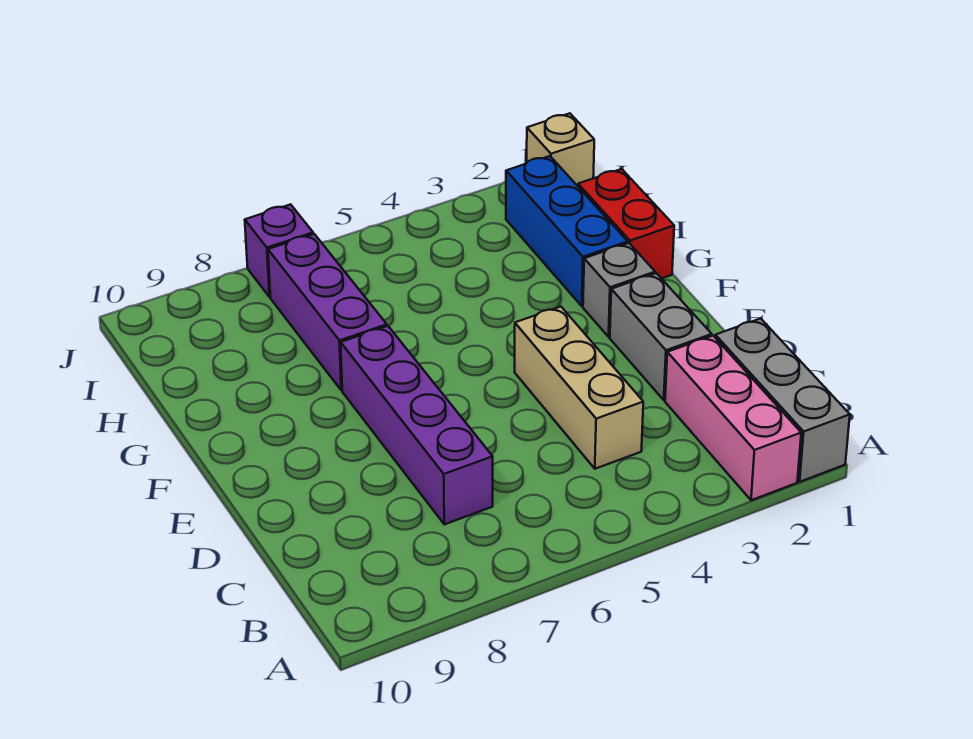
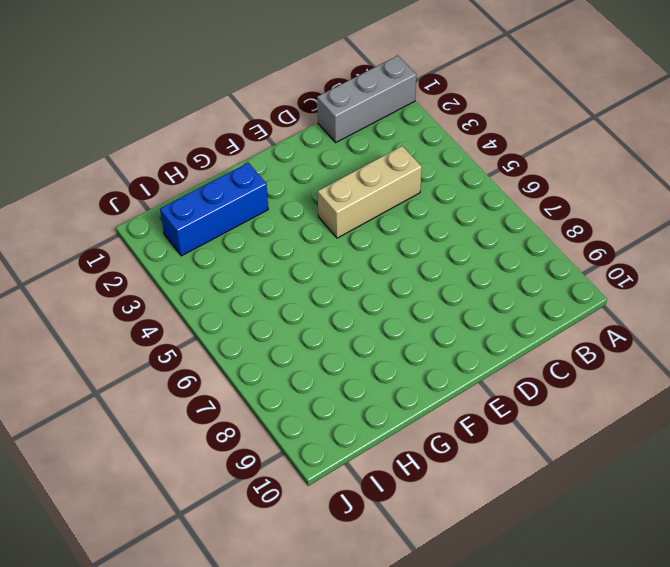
none -> pink brick A2:C2 level 1
none -> purple brick C7:F7 level 1

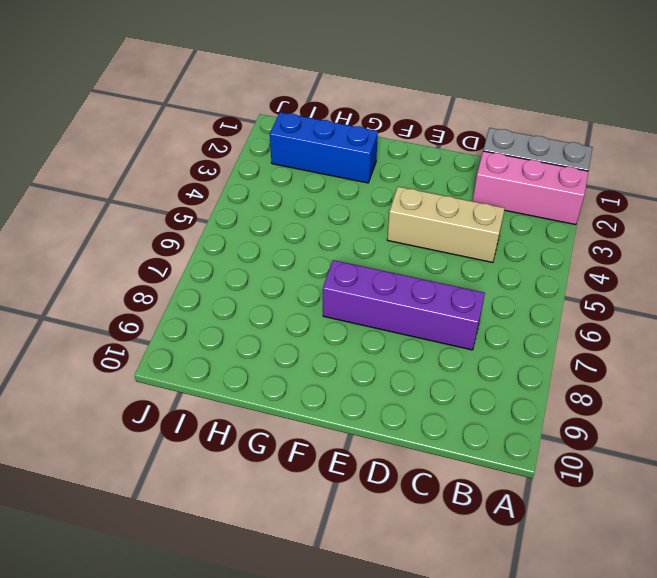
none -> grey brick D2:E2 level 1
none -> grey brick F2 level 1

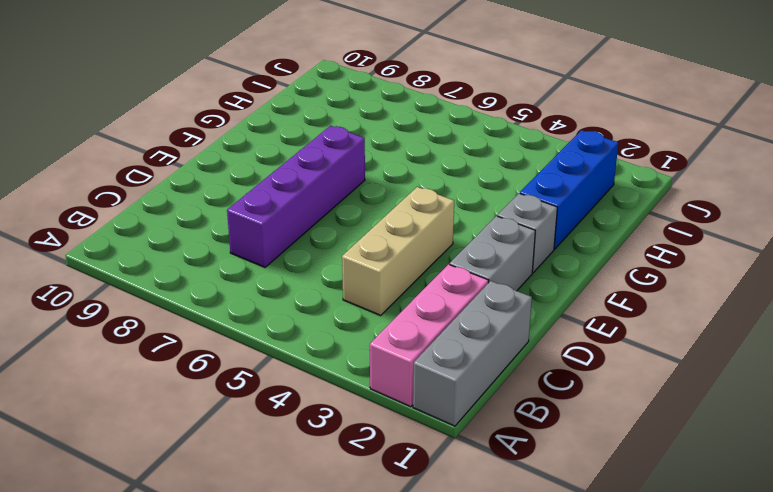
none -> red brick G1:H1 level 1
none -> purple brick G7:I7 level 1

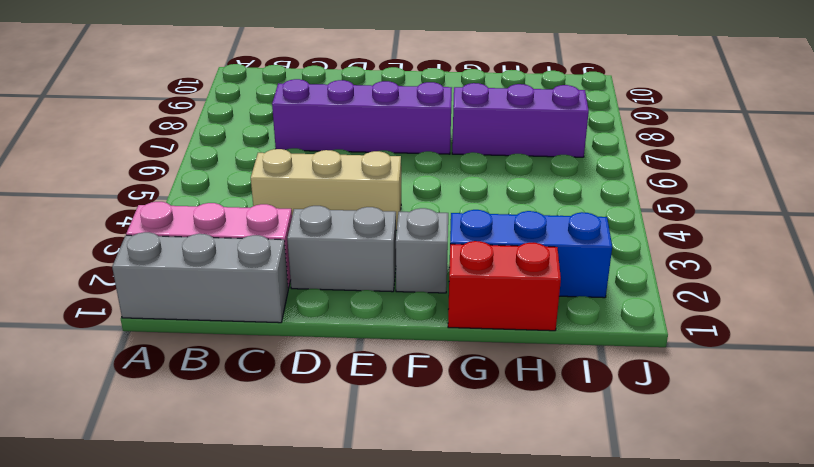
none -> tan brick J1 level 1
none -> purple brick J7 level 1

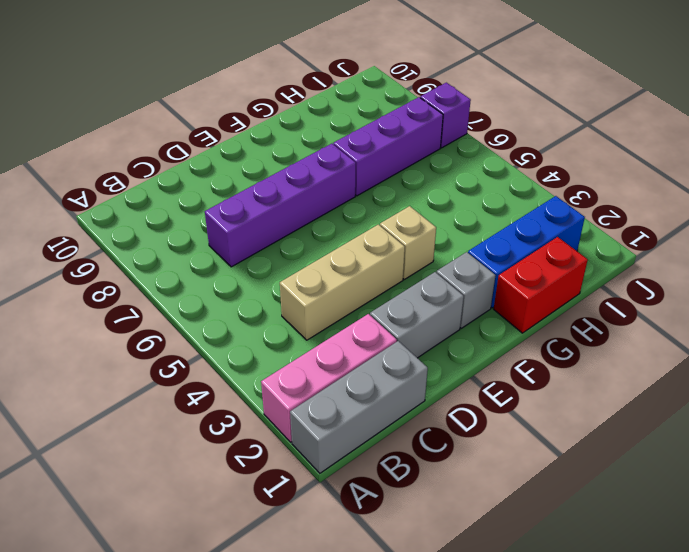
tan brick F4 level 1 -> tan brick J1 level 1

